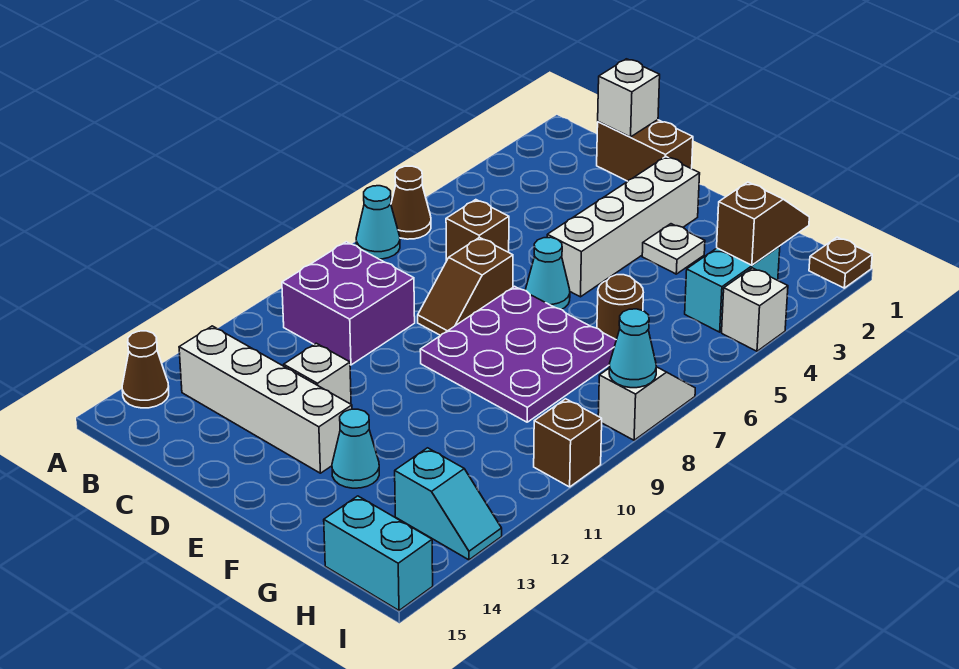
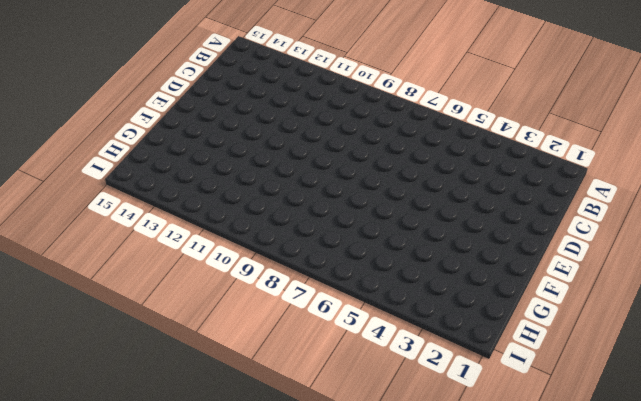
none -> brown cone A6 level 1
none -> cyan cone A7 level 1
none -> brown cone A14 level 1

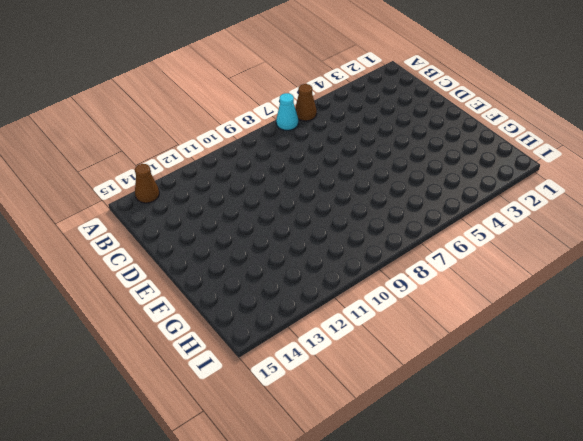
none -> purple brick B9:C10 level 1
none -> white brick B13:E13 level 1
none -> brown brick C1:D1 level 1

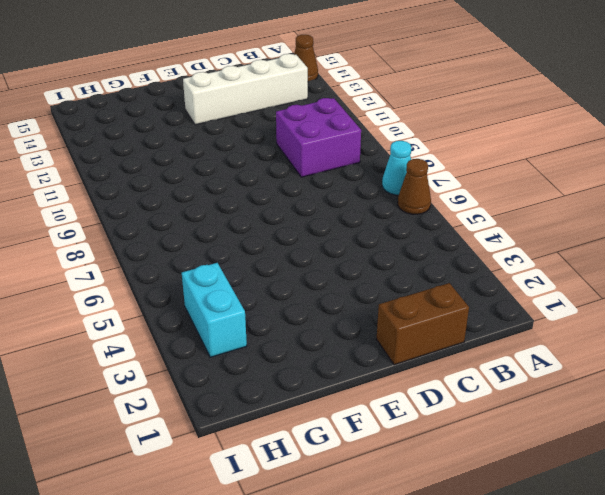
none -> brown brick C6 level 1
none -> brown slope D7:D8 level 1 top 7
none -> white brick D12 level 1

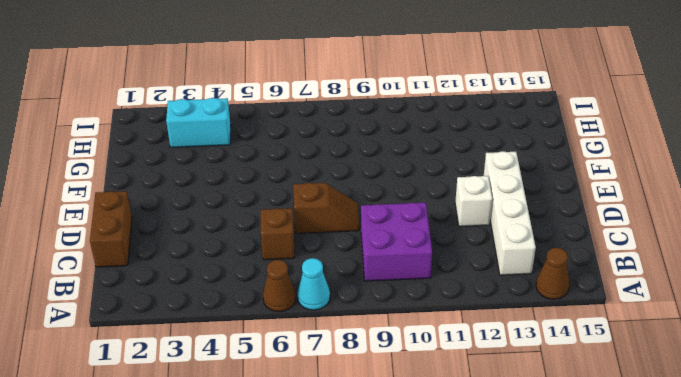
none -> white brick E2:E5 level 1
none -> cyan cone E6 level 1
none -> purple plate E7:G9 level 1

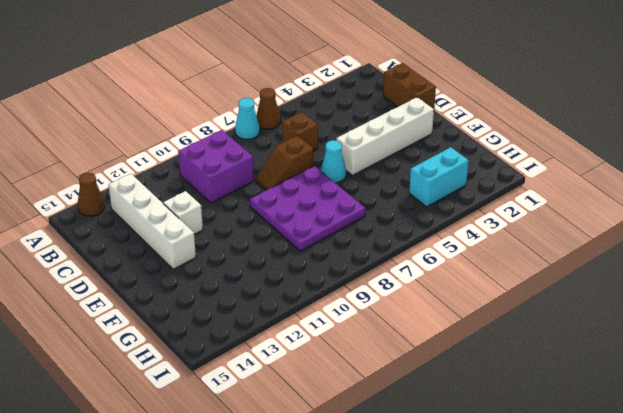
none -> white plate F3 level 1
none -> cyan cone F13 level 1
none -> brown round brick G6 level 1

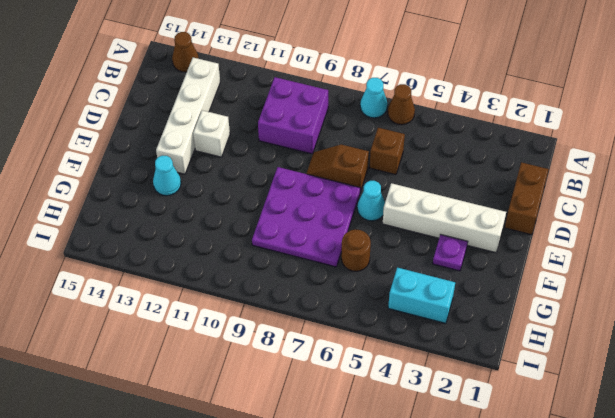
purple plate F3 level 1 -> white plate F3 level 1
none -> cyan slope H13:I13 level 1 top H
none -> cyan brick H15:I15 level 1
none -> brown plate I1 level 1

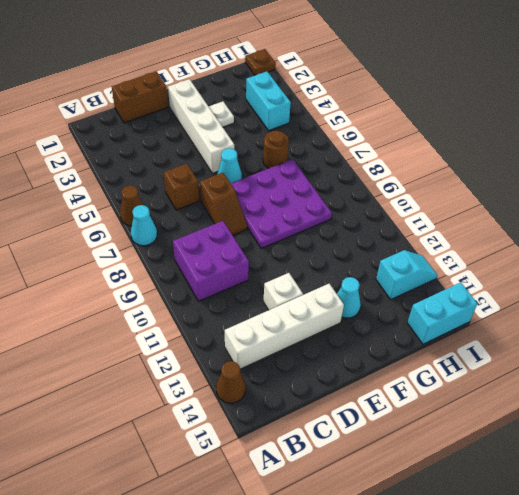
none -> white brick I4 level 1
none -> white slope I7:I8 level 1 top 8
none -> brown brick I10 level 1

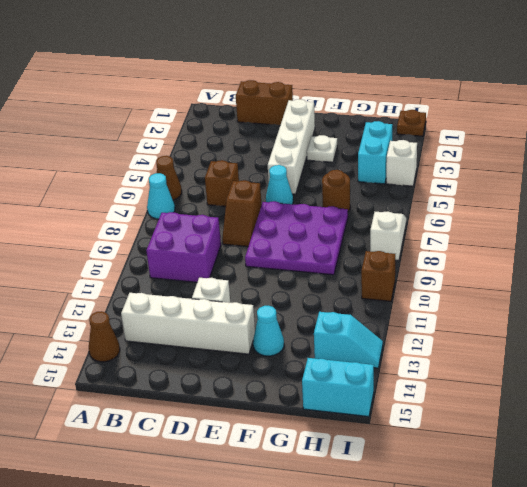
none -> white brick C1 level 2
none -> brown slope H2:H3 level 2 top 3
none -> cyan cone I8 level 2

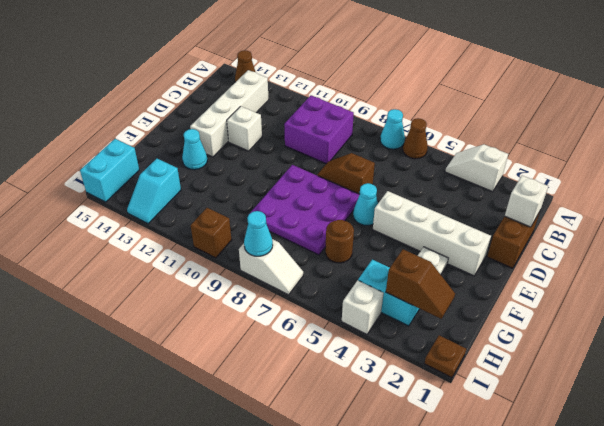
white slope A3:A4 level 1 top 3 -> none
none -> brown brick C6 level 1

